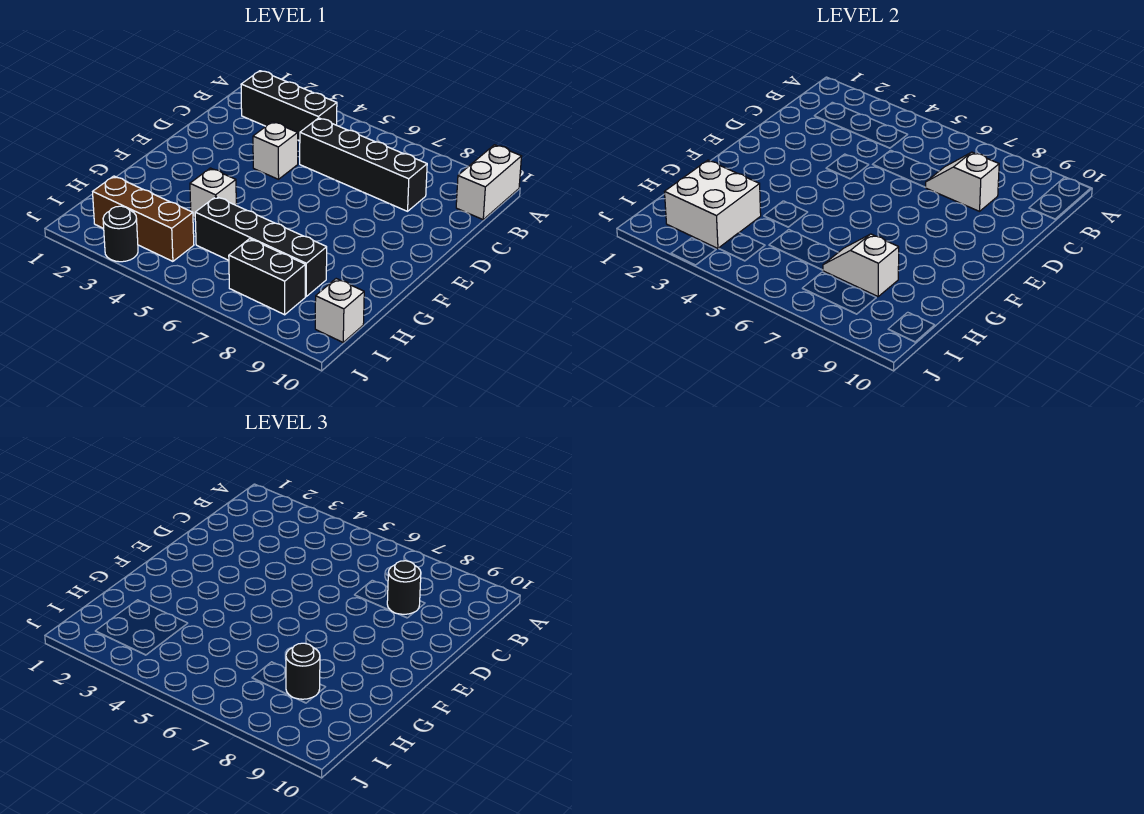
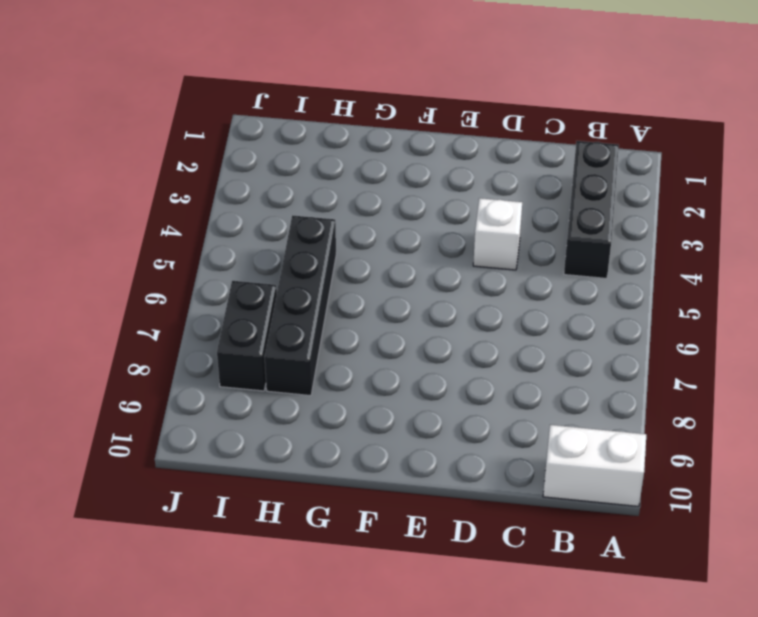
none -> black brick C5:C8 level 1
none -> white brick G4 level 1
none -> brown brick I2:I4 level 1

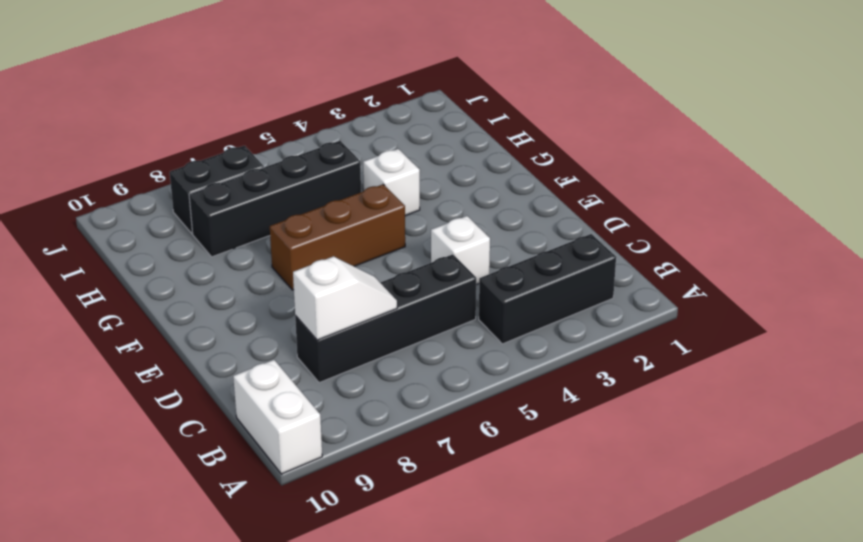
brown brick F5:F7 level 1 -> brown brick I2:I4 level 1
none -> white brick I10 level 1
none -> black round brick J3 level 1
none -> white brick H2:I3 level 2

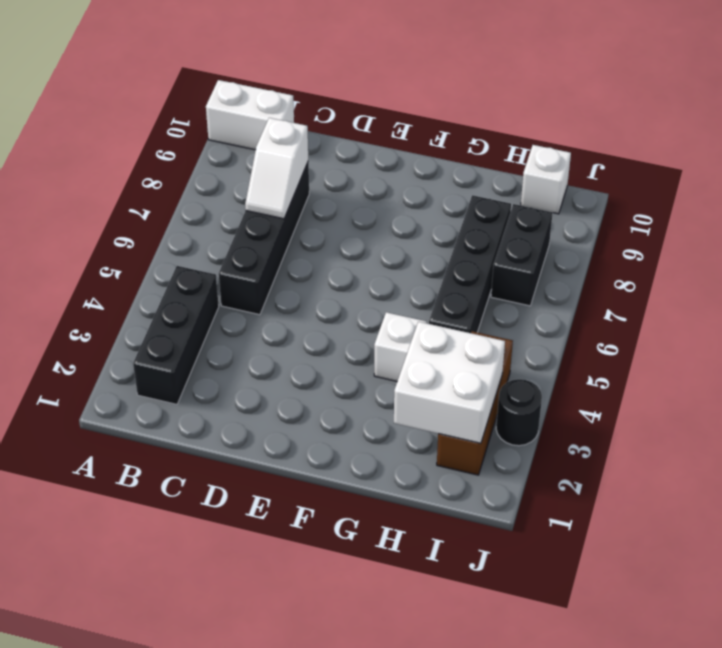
none -> white brick D4 level 1
none -> white slope H7:H8 level 2 top 8
none -> black round brick C8 level 3

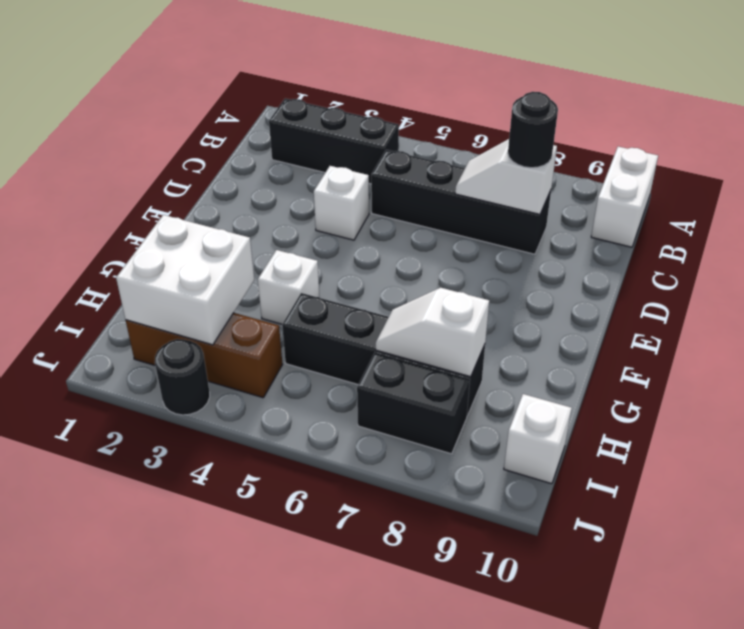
none -> black round brick H8 level 3

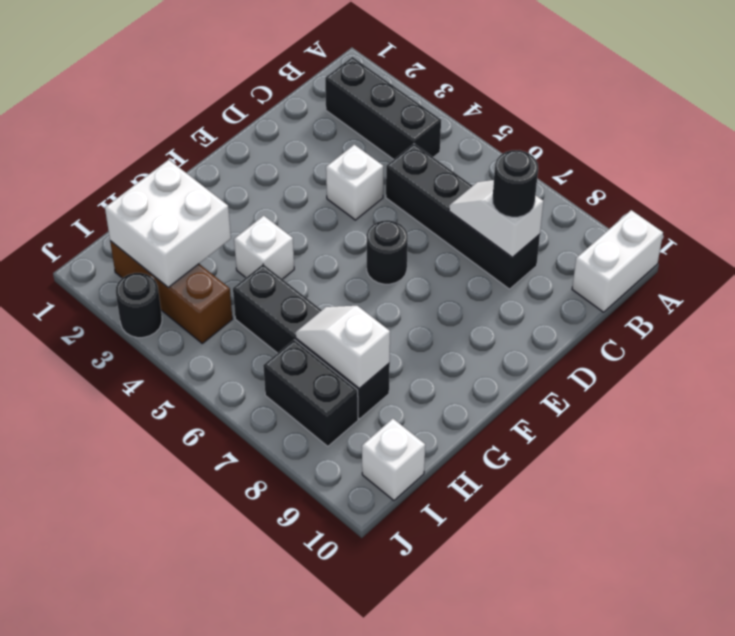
black round brick E6 level 1 -> black round brick H8 level 3

